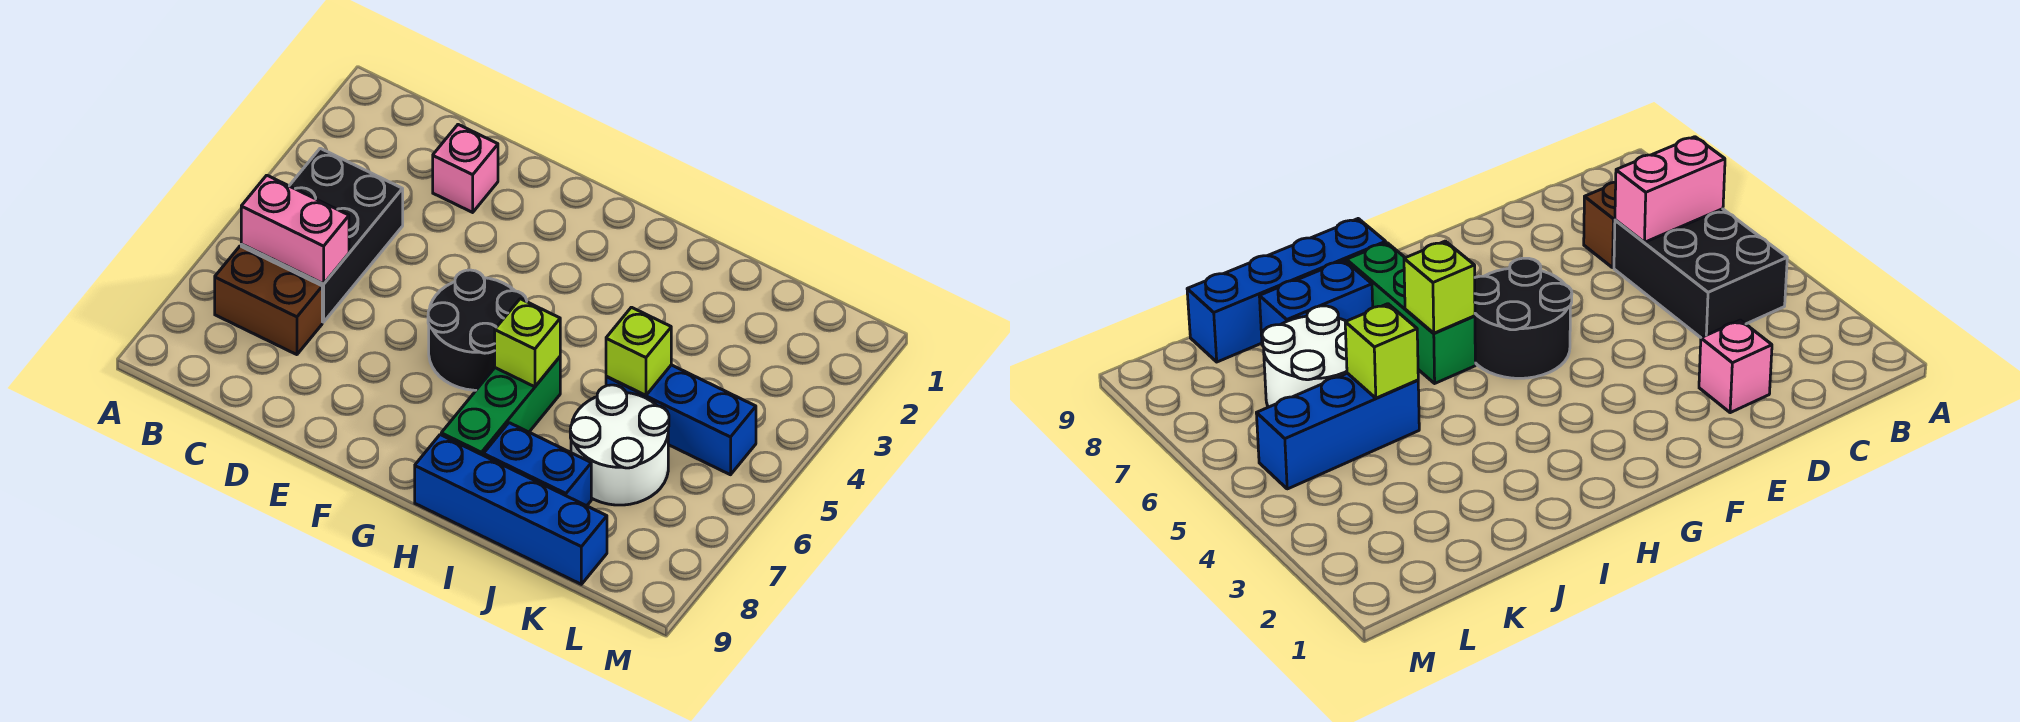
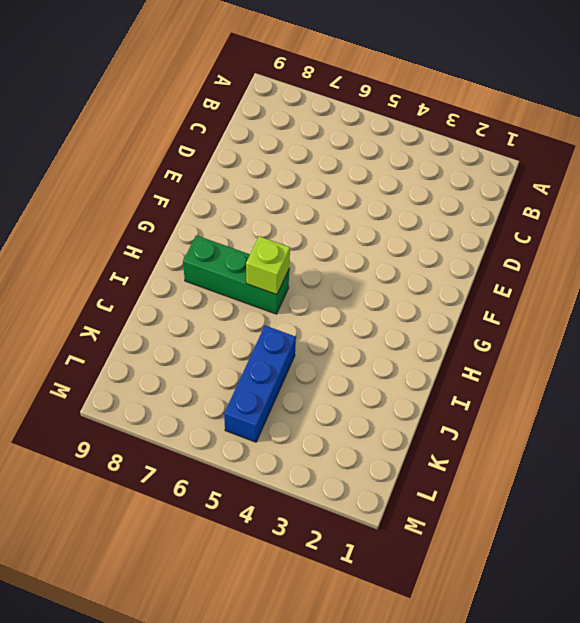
none -> black brick B4:C6 level 1
none -> brown brick B7:C7 level 1
none -> pink brick D2 level 1

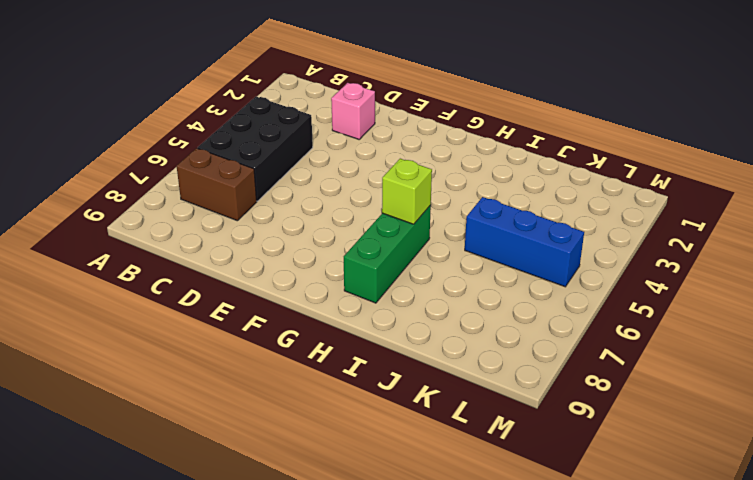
none -> black round brick F5:G6 level 1
none -> blue brick H9:K9 level 1
none -> blue brick I8:J8 level 1

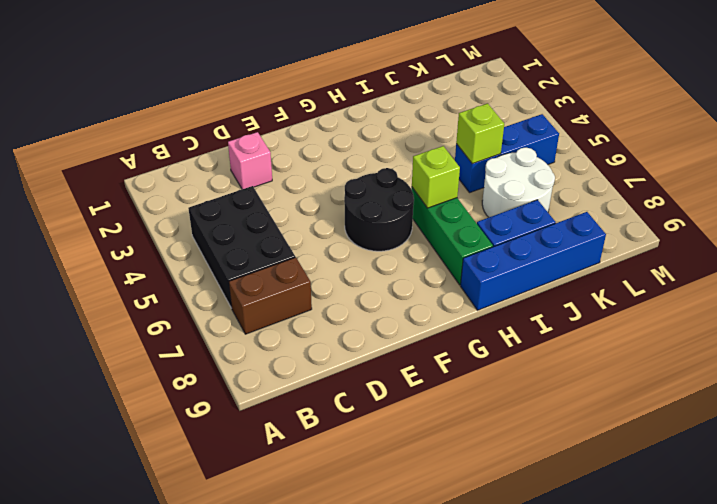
none -> pink brick B6:C6 level 2

